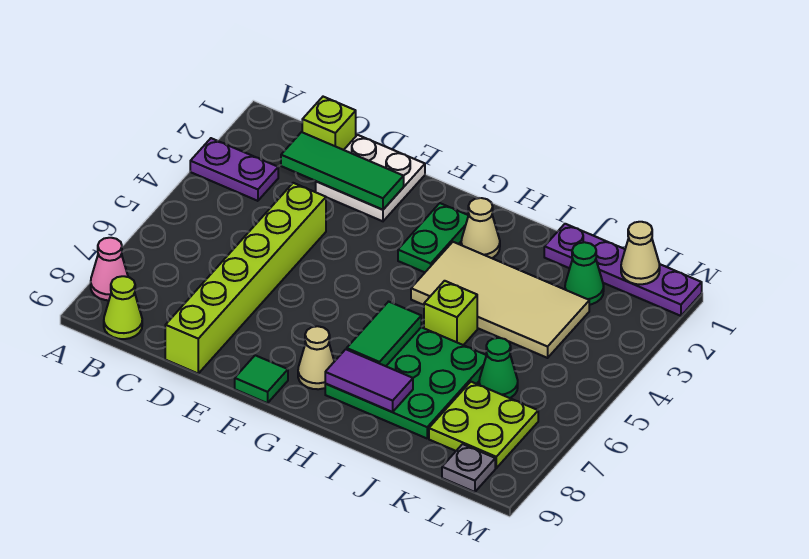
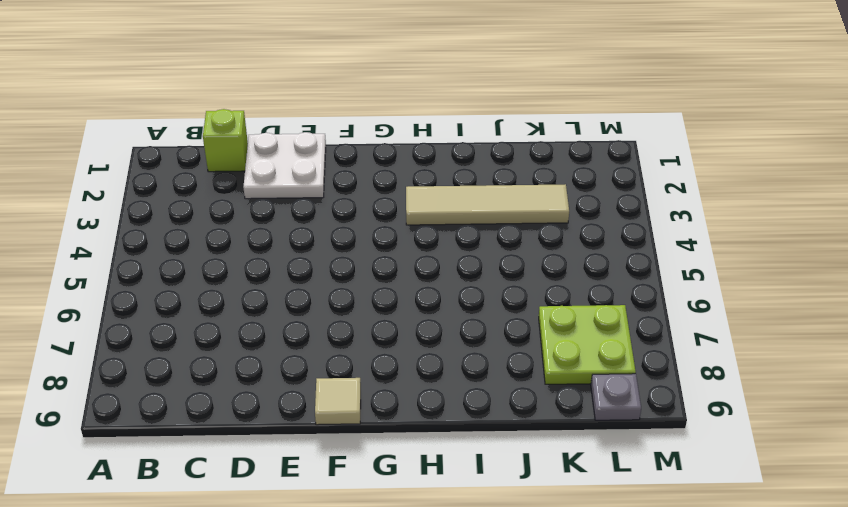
tan tile F9 level 1 -> green tile F9 level 1
tan tile H3:K3 level 1 -> tan tile H3:K4 level 1
none -> purple plate A3:B3 level 1
none -> pink cone A8 level 1
none -> lime cone B9 level 1

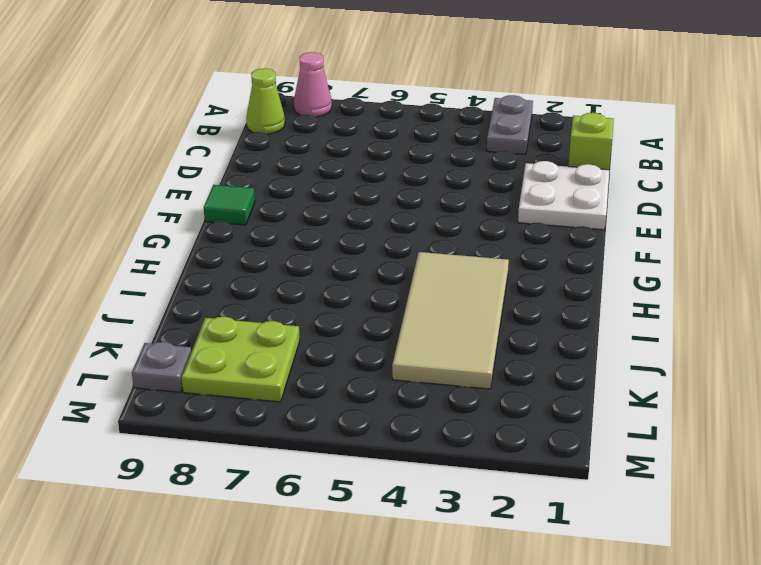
grey plate A3:B3 level 1 -> purple plate A3:B3 level 1
none -> lime brick D4:D9 level 1
none -> green plate G2:G3 level 1
none -> tan cone G8 level 1

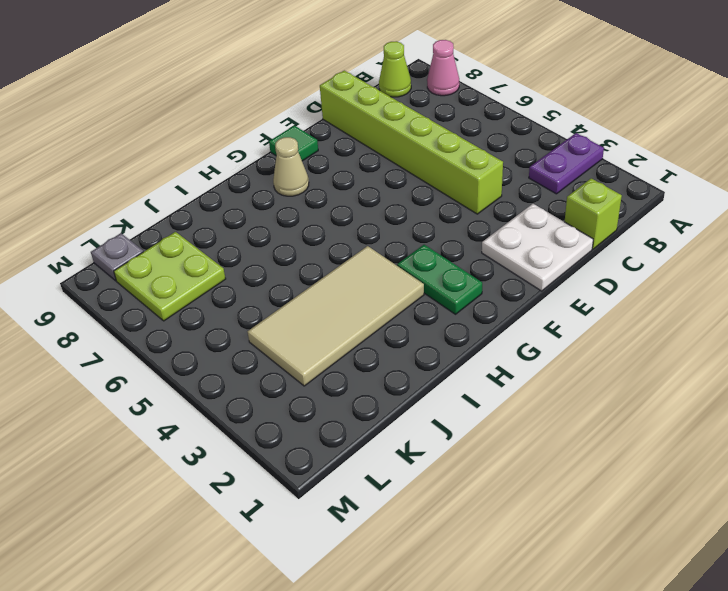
none -> tan cone H2 level 1
none -> green plate H6:J8 level 1
none -> lime brick I5 level 1

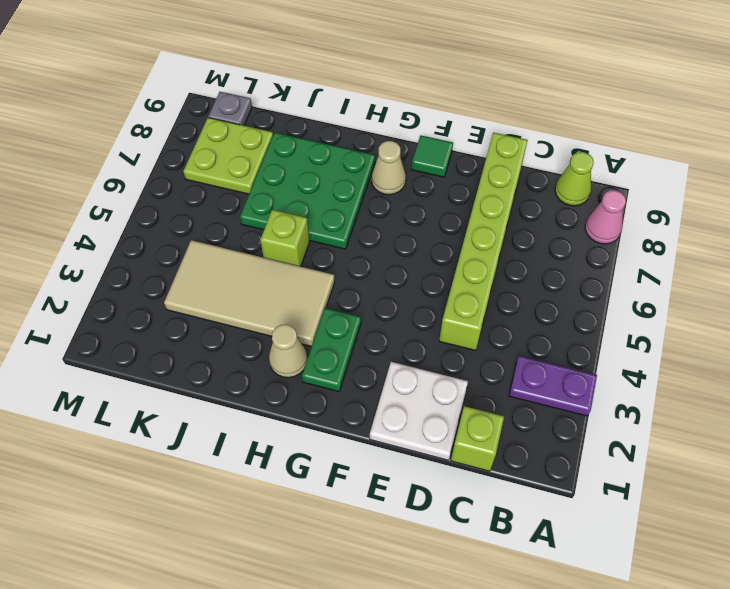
none -> purple plate J1:M1 level 1
none -> green cone K2 level 1
none -> green cone K6 level 1

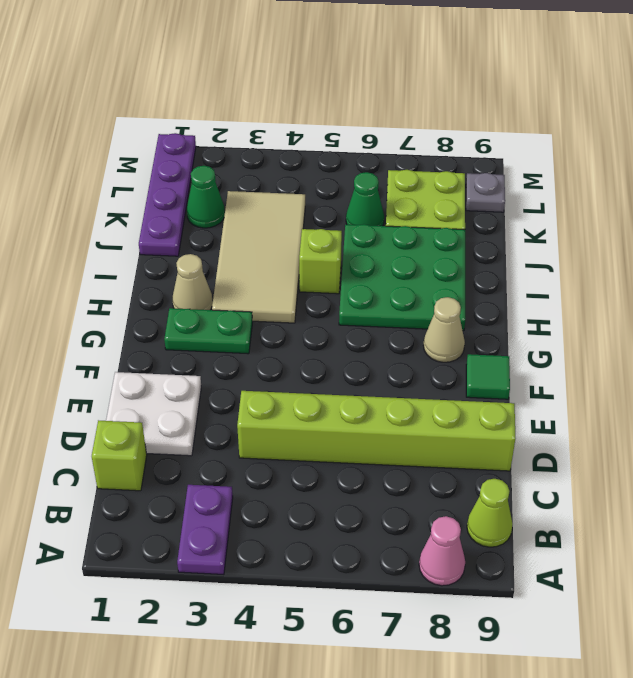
none -> green tile C2:E2 level 2
none -> green tile H6:H7 level 2
none -> purple tile H8:I8 level 2

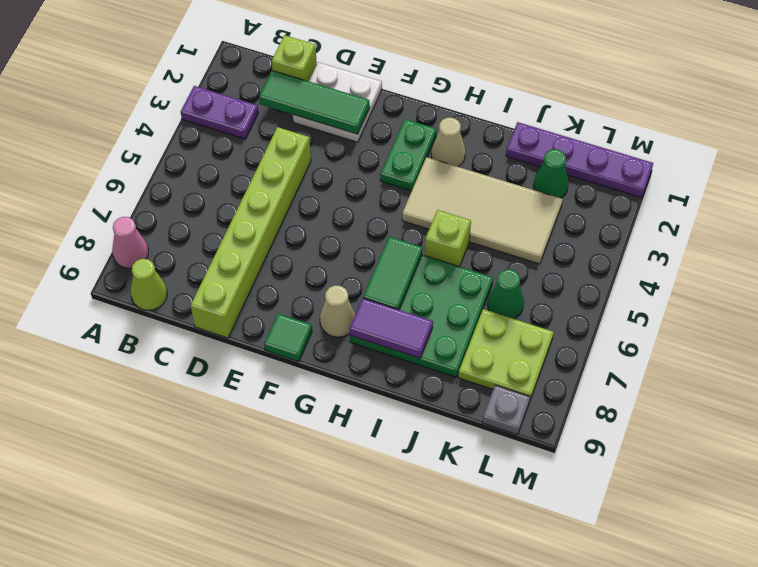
none -> tan cone L1 level 2

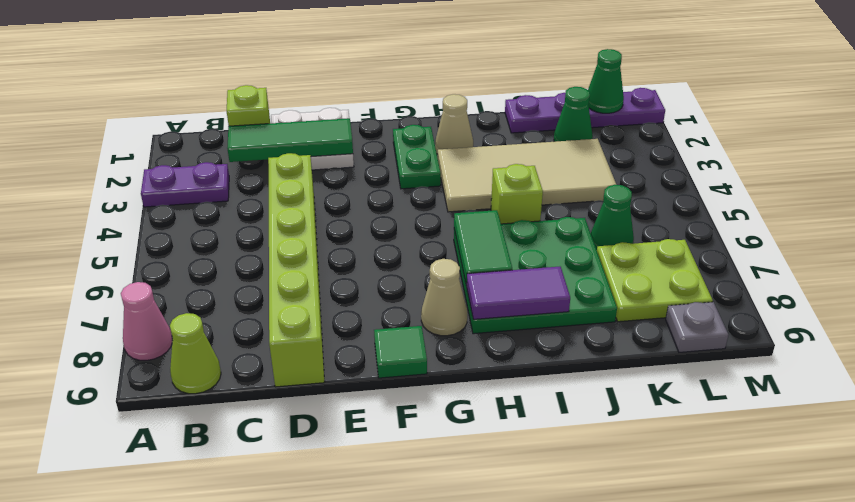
green cone L1 level 2 -> tan cone L1 level 2

